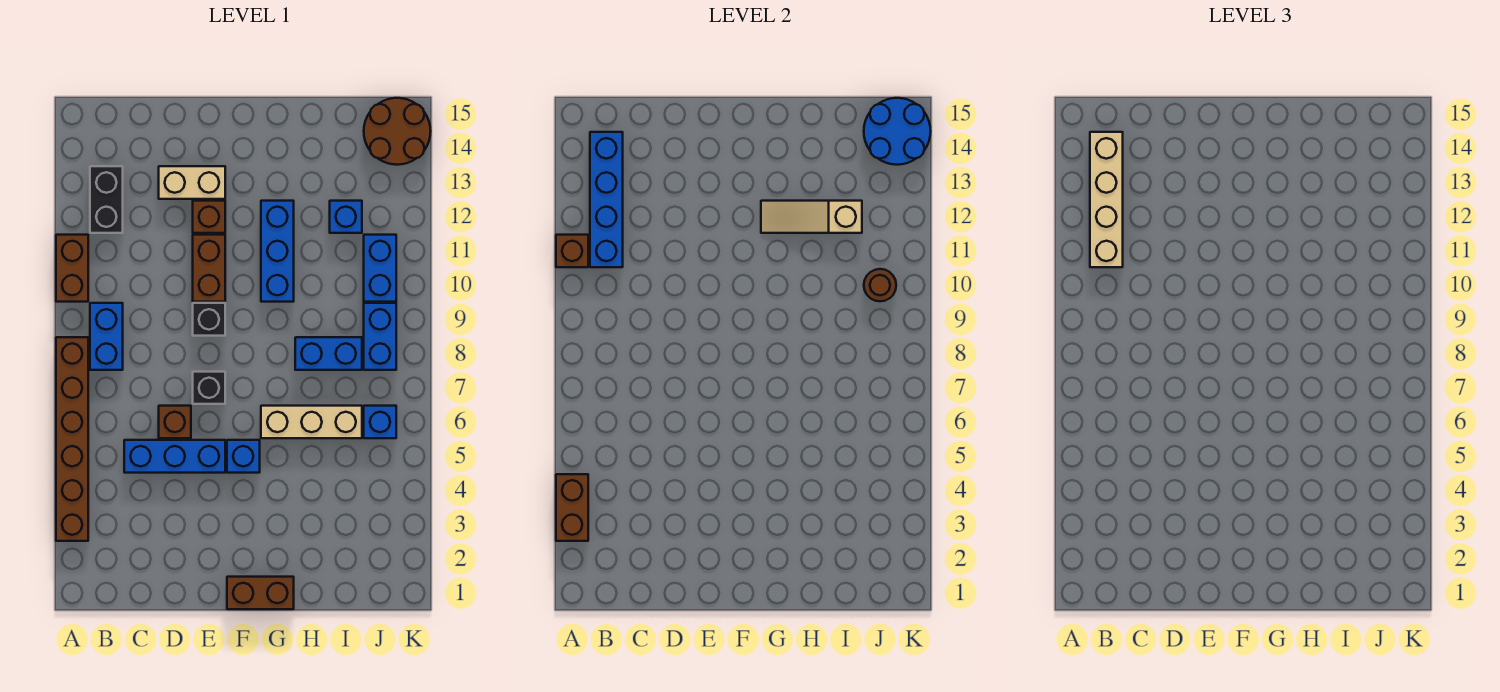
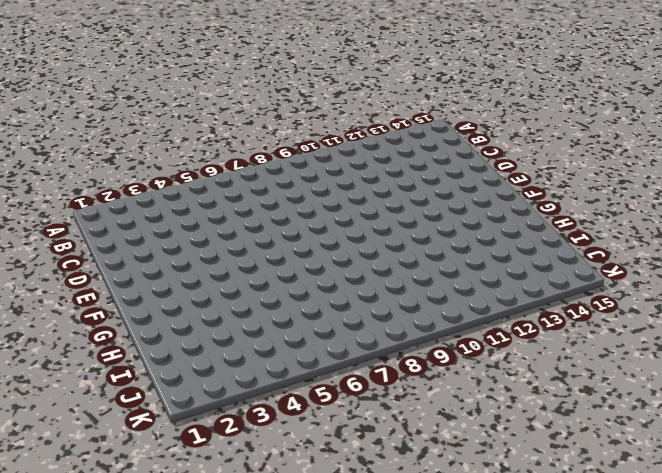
none -> brown brick A3:A8 level 1
none -> brown brick A10:A11 level 1
none -> blue brick B8:B9 level 1

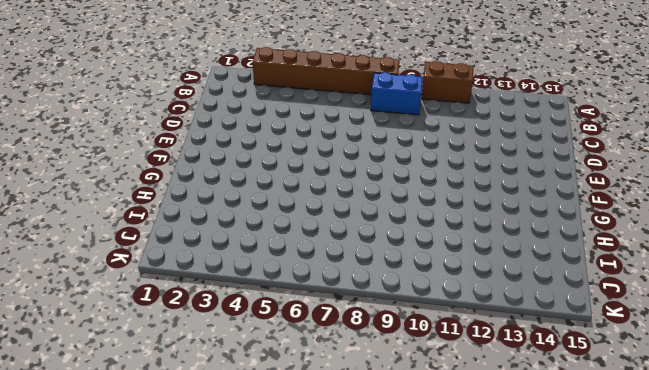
none -> black brick B12:B13 level 1
none -> blue brick C5:E5 level 1
none -> brown brick D6 level 1

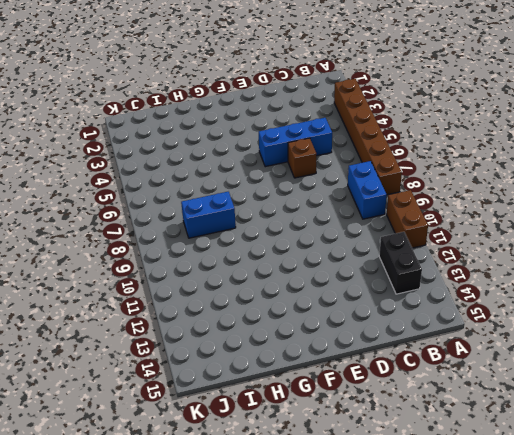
none -> tan brick D13:E13 level 1
none -> black brick E7 level 1
none -> black brick E9 level 1

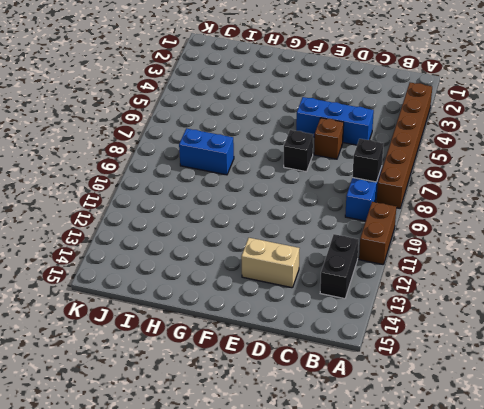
black brick B8 level 2 -> black brick E9 level 1
none -> brown brick E10:E11 level 1
none -> brown brick E12 level 1
none -> brown brick F1:G1 level 1

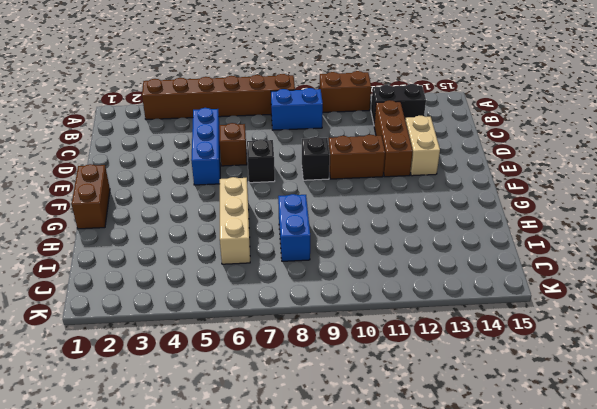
brown brick C12:E12 level 1 -> brown brick E12 level 1
none -> blue brick F5 level 1
none -> blue brick G10:G12 level 1
none -> blue brick I12 level 1

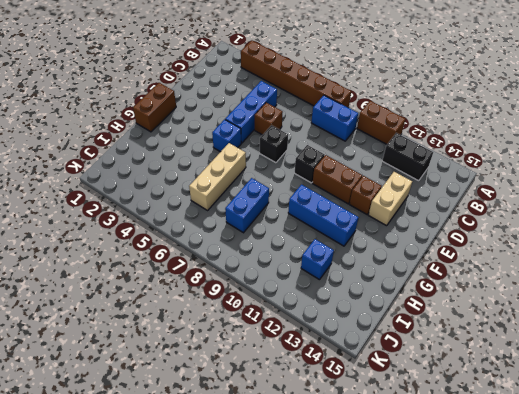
none -> blue brick J6 level 1
none -> blue brick J8:J9 level 1
none -> blue brick J10:J11 level 1

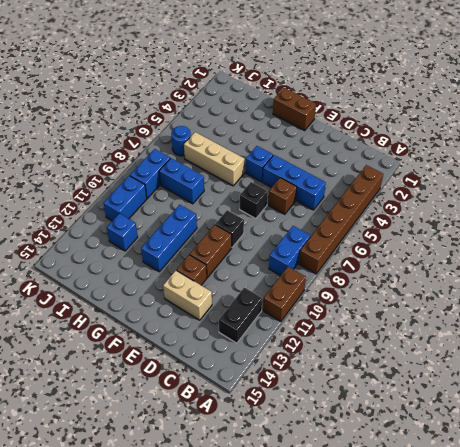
blue round brick J6 level 1 -> blue brick J6 level 1
none -> brown round brick J14:K15 level 1
none -> brown brick A3:A4 level 2
none -> brown brick A11 level 2

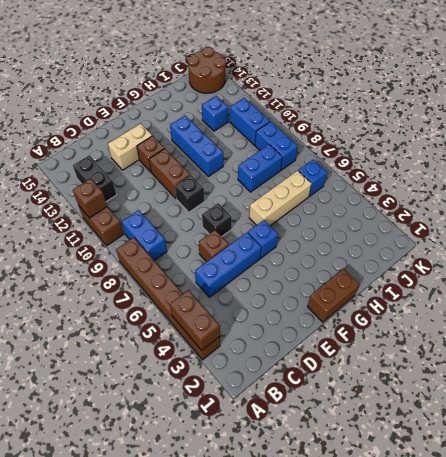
none -> blue brick B11:B14 level 2
none -> tan slope G12:I12 level 2 top I
none -> brown round brick J10 level 2

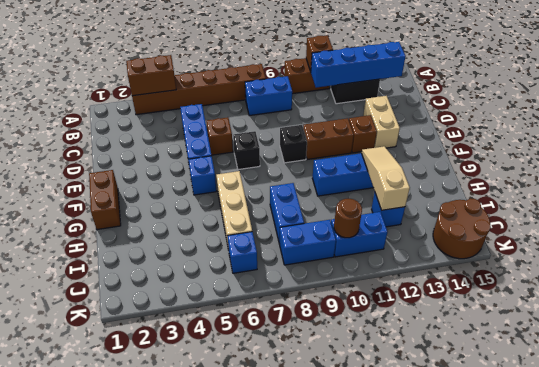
none -> blue round brick J14:K15 level 2
none -> tan brick B11:B14 level 3

